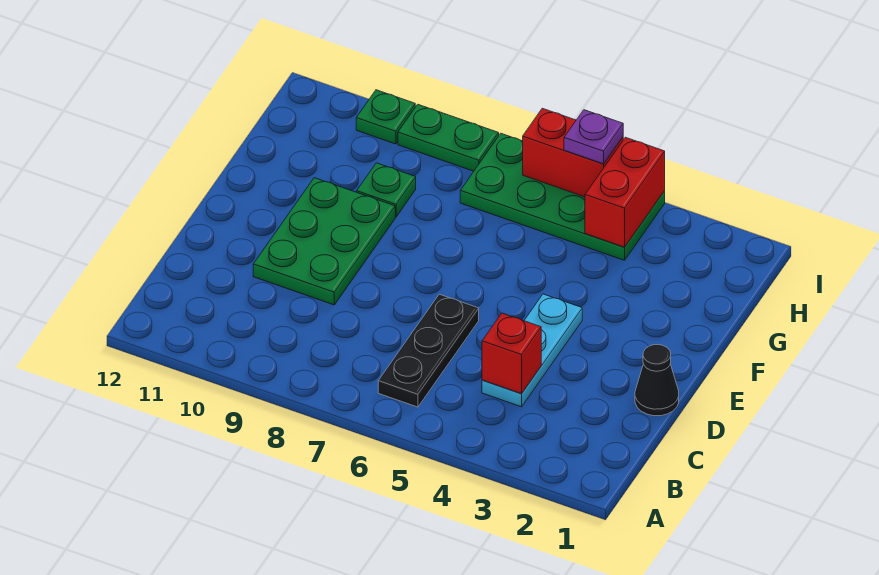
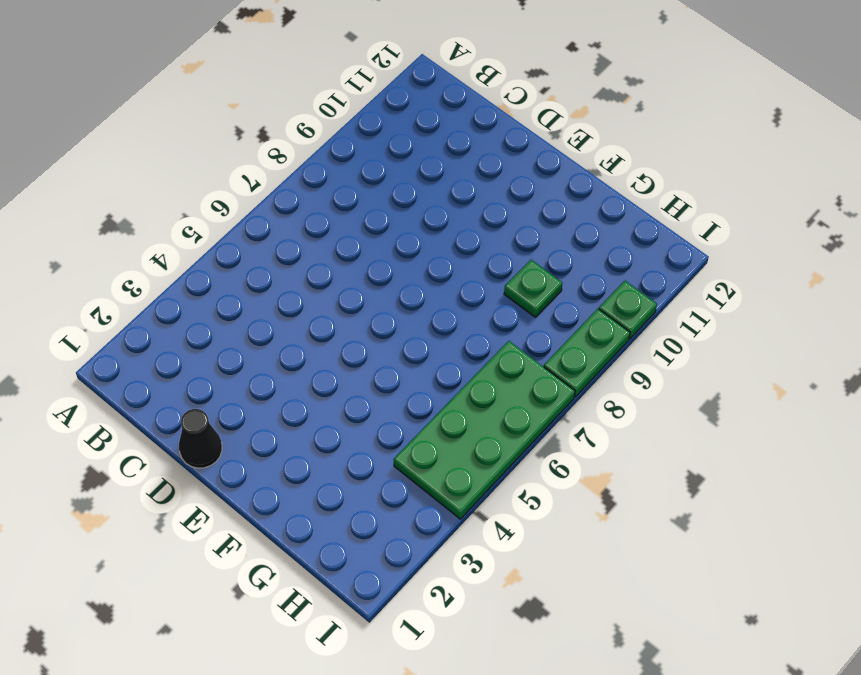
none -> black plate B6:D6 level 1
none -> cyan plate C4:E4 level 1
none -> green plate D9:F10 level 1

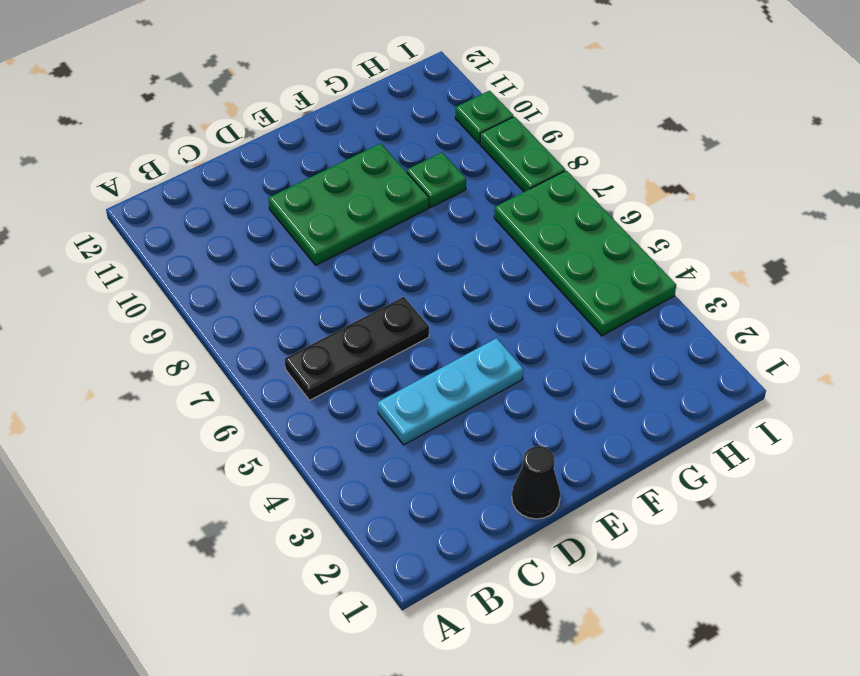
none -> red brick C4 level 2
none -> red brick H4:I4 level 2
none -> red brick I5:I6 level 2

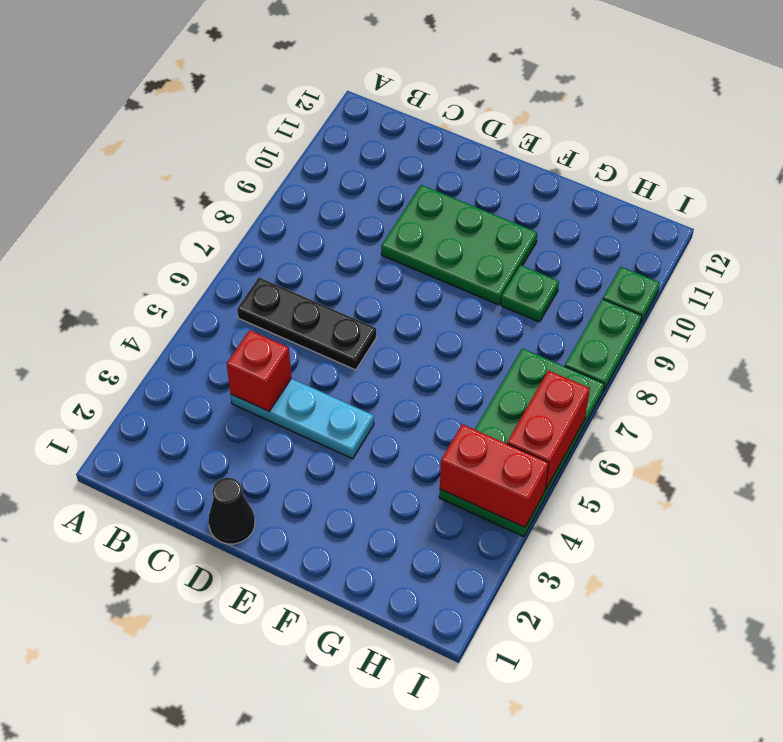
none -> purple plate I5 level 3

